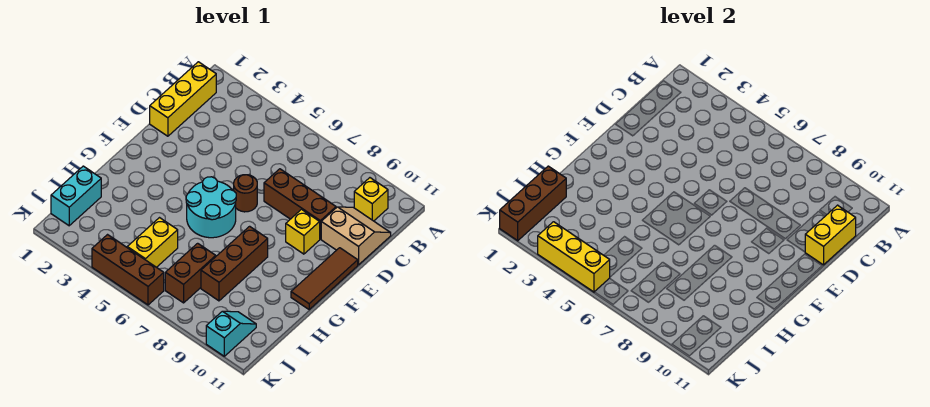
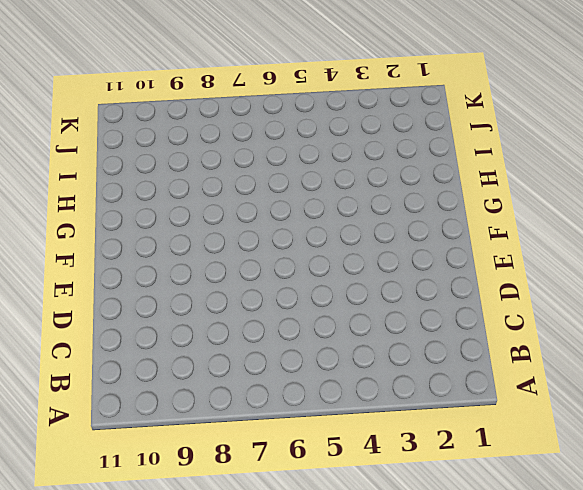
none -> yellow brick B1:D1 level 1
none -> yellow brick B10 level 1
none -> tan slope C10:D11 level 1 top D

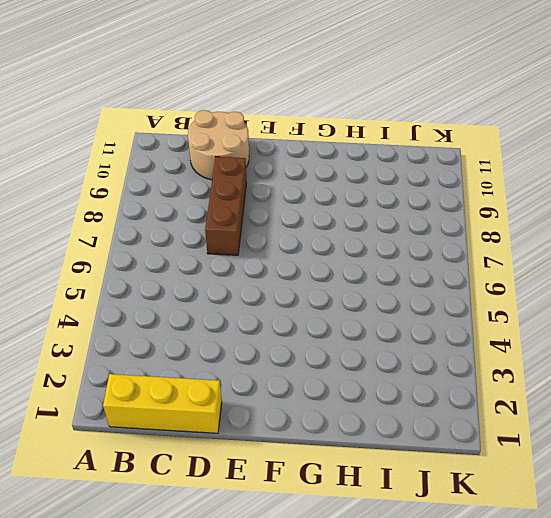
tan round brick C10:D11 level 1 -> tan slope C10:D11 level 1 top D
none -> yellow brick B10 level 1
none -> brown round brick E6 level 1
none -> yellow brick E9 level 1

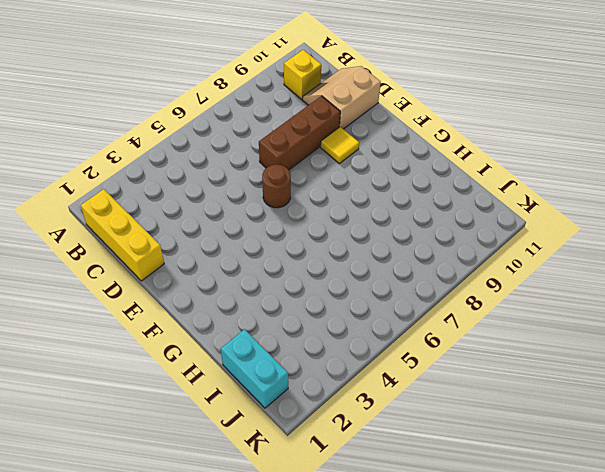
yellow tile E9 level 1 -> yellow brick E9 level 1
none -> brown tile E11:G11 level 1
none -> cyan round brick F5:G6 level 1
none -> brown brick G8:I8 level 1

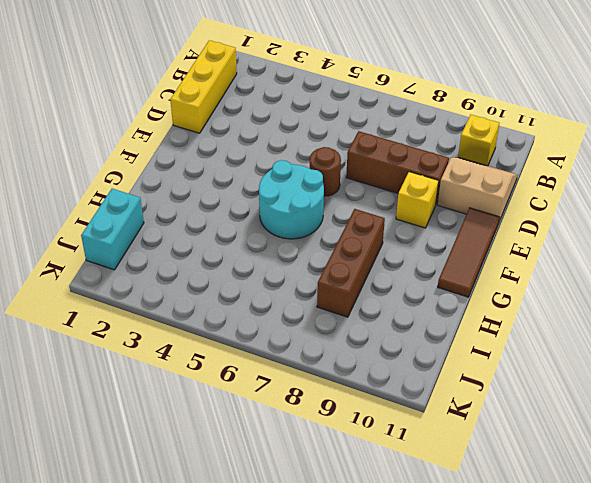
none -> yellow brick I5:J5 level 1
none -> brown brick I7:J7 level 1
none -> cyan slope J10:K10 level 1 top K

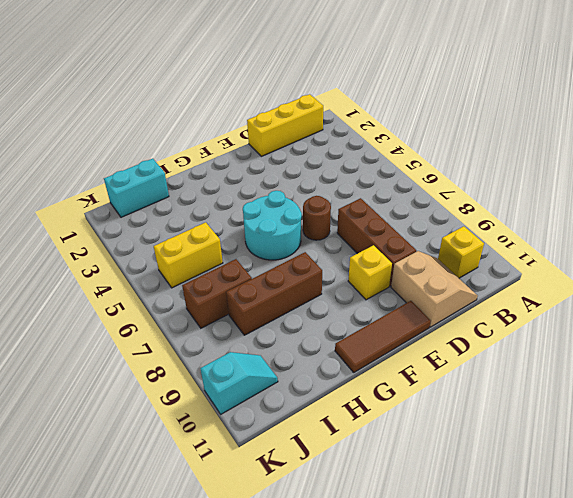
none -> brown brick K4:K6 level 1
none -> yellow brick C11:D11 level 2
none -> brown brick I1:K1 level 2

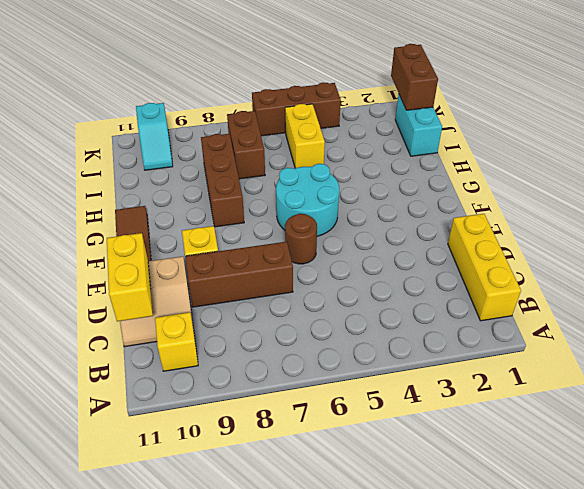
brown brick J1:K1 level 2 -> brown brick I1:K1 level 2
none -> yellow brick K3:K5 level 2

